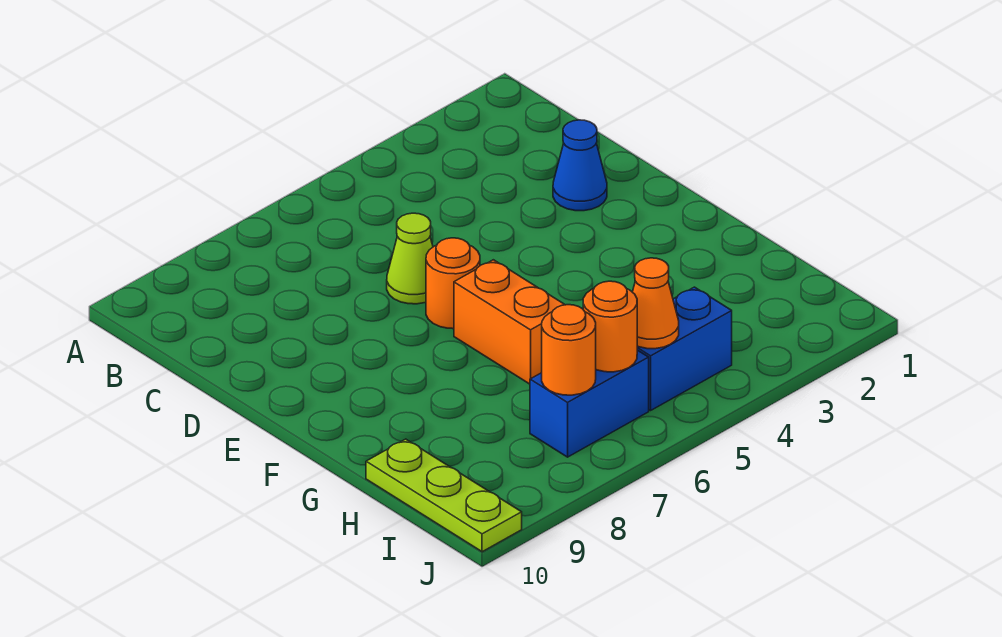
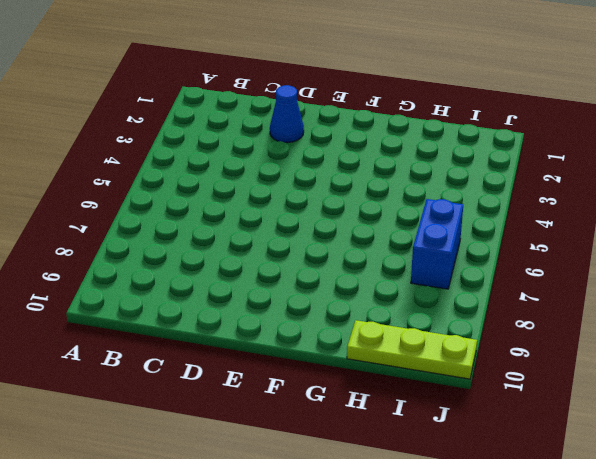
none -> lime cone D6 level 1
none -> orange round brick E6 level 1

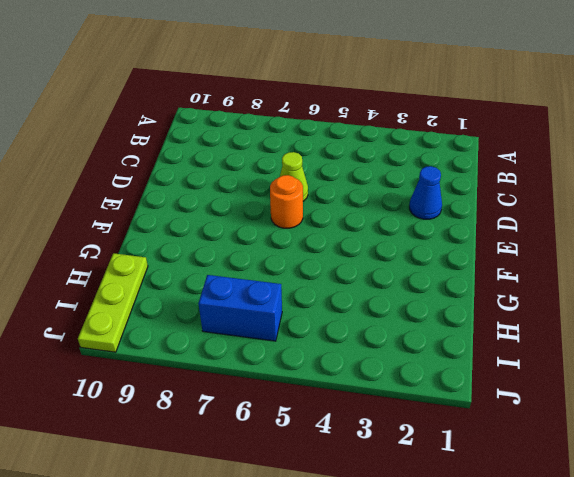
none -> orange brick F6:G6 level 1
none -> blue brick I4:I5 level 1

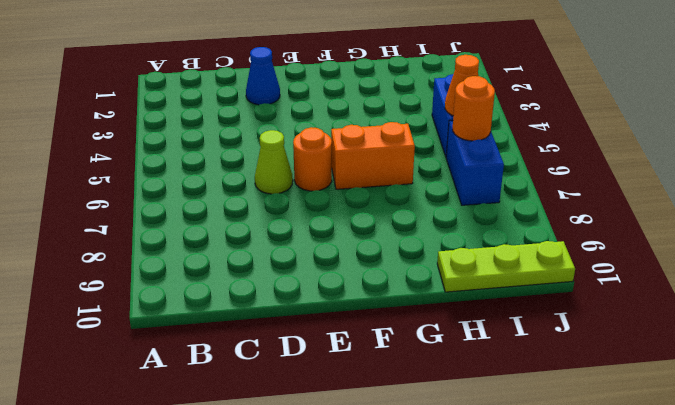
none -> orange round brick I7 level 2

